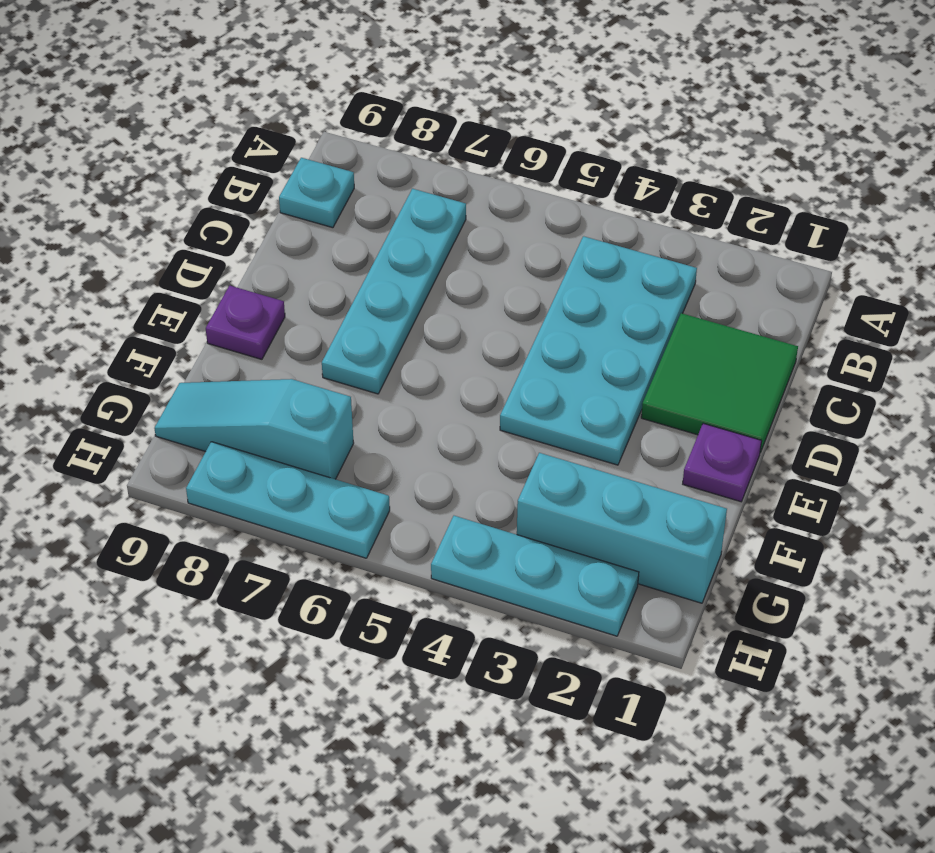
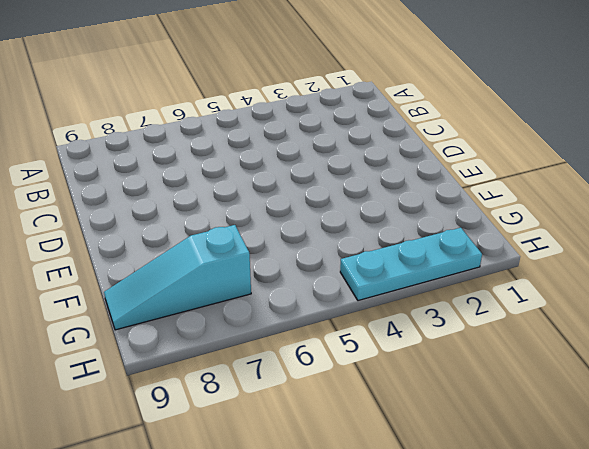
none -> cyan plate B3:E4 level 1
none -> cyan plate B7:E7 level 1

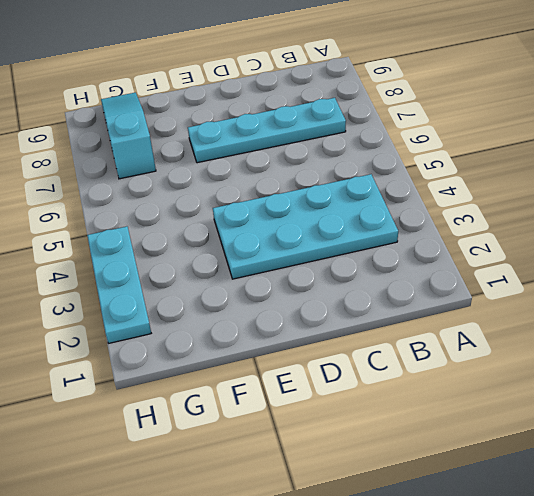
none -> cyan plate B9 level 1
none -> green tile C1:D2 level 1

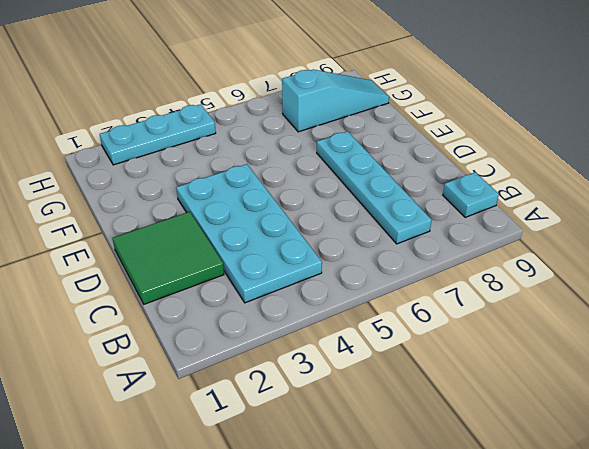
none -> purple plate E1 level 1
none -> purple plate E9 level 1

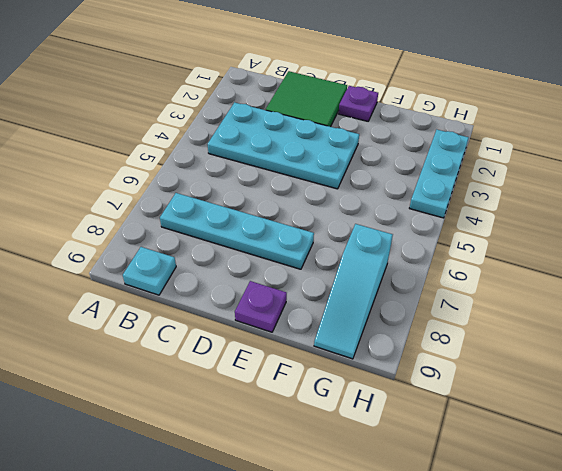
none -> cyan brick G1:G3 level 1
none -> cyan plate H6:H8 level 1

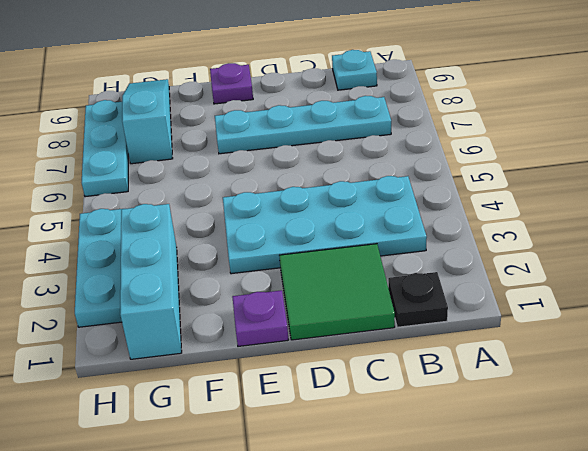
black plate B1 level 1 -> none

